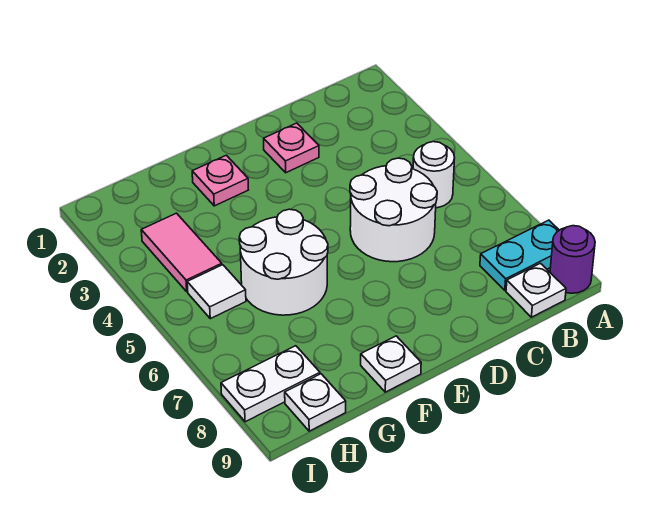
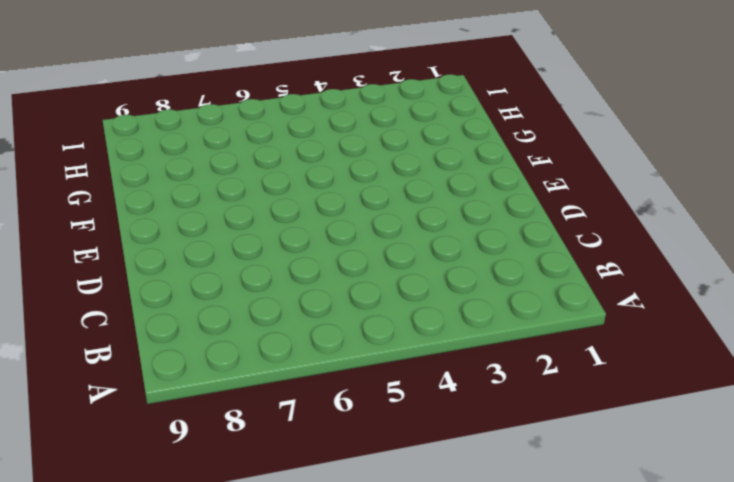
none -> cyan plate A8:B8 level 1
none -> purple round brick A9 level 1
none -> white round brick B5 level 1

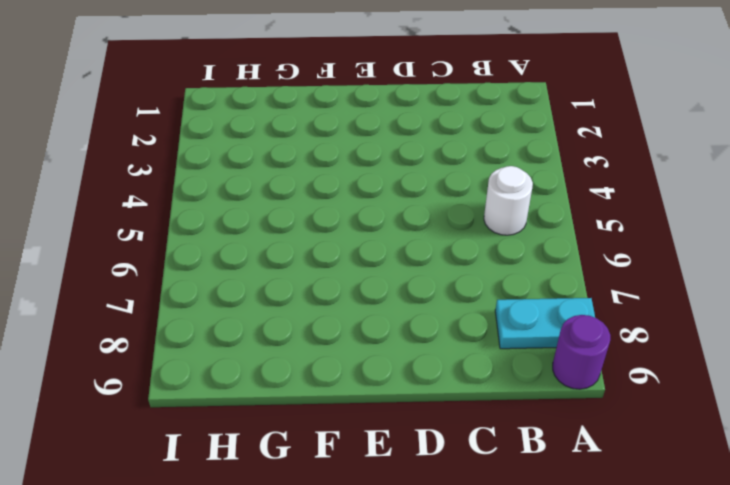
none -> white plate B9 level 1
none -> white round brick C5:D6 level 1
none -> pink plate D2 level 1

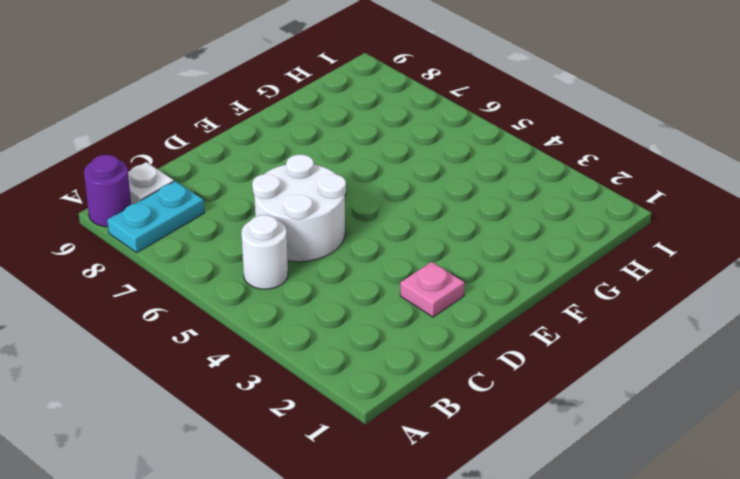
none -> pink plate F2 level 1
none -> white round brick F5:G6 level 1
none -> white plate F9 level 1

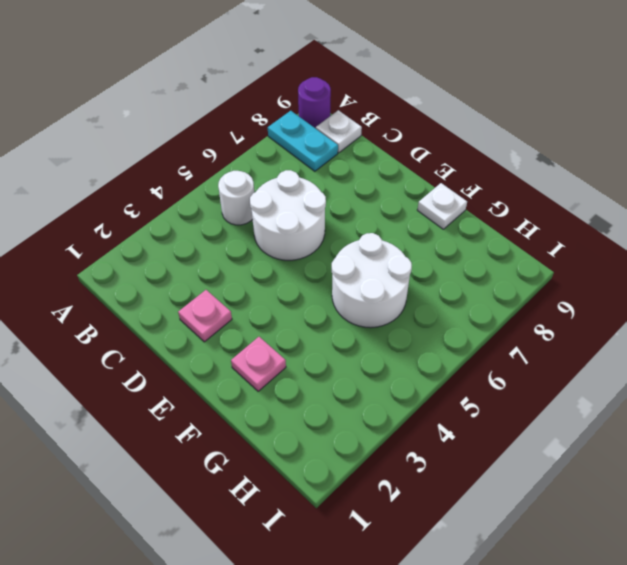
none -> pink tile H3:H4 level 1
none -> white tile H5 level 1
none -> white plate H8:I8 level 1

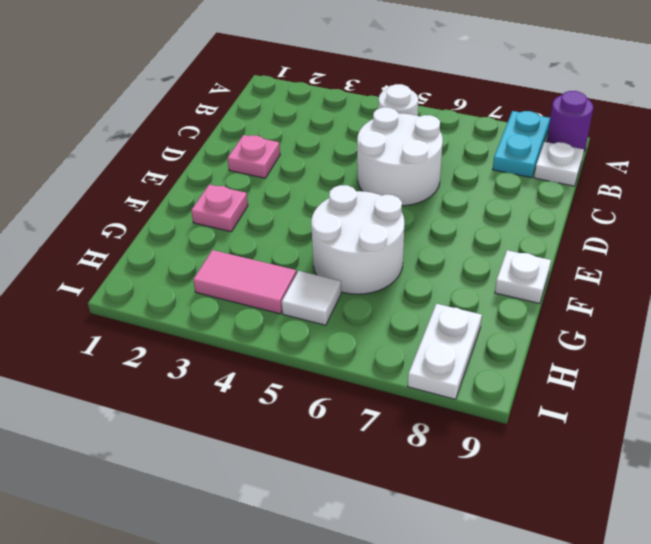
none -> white plate H9 level 1

